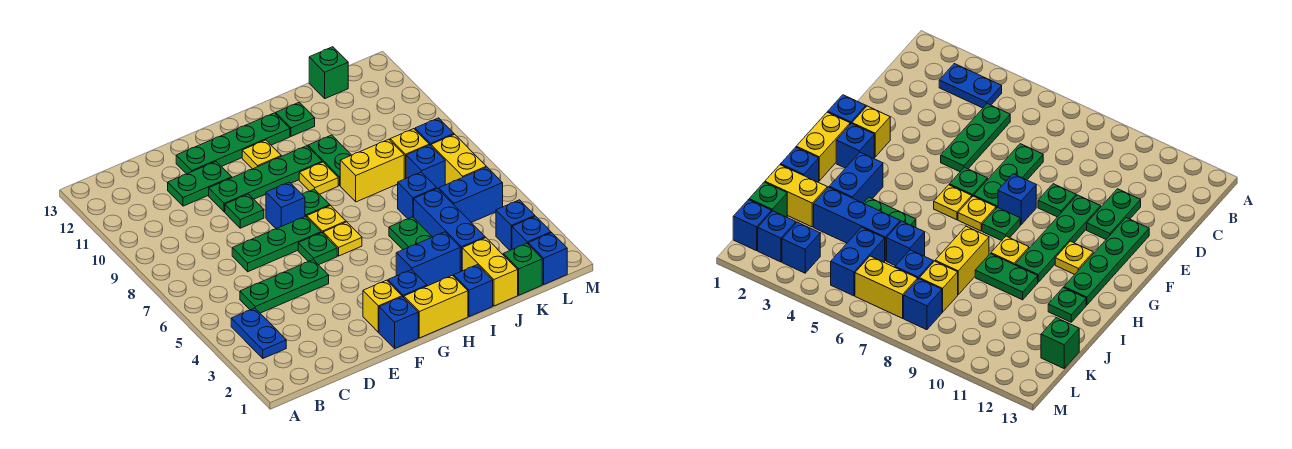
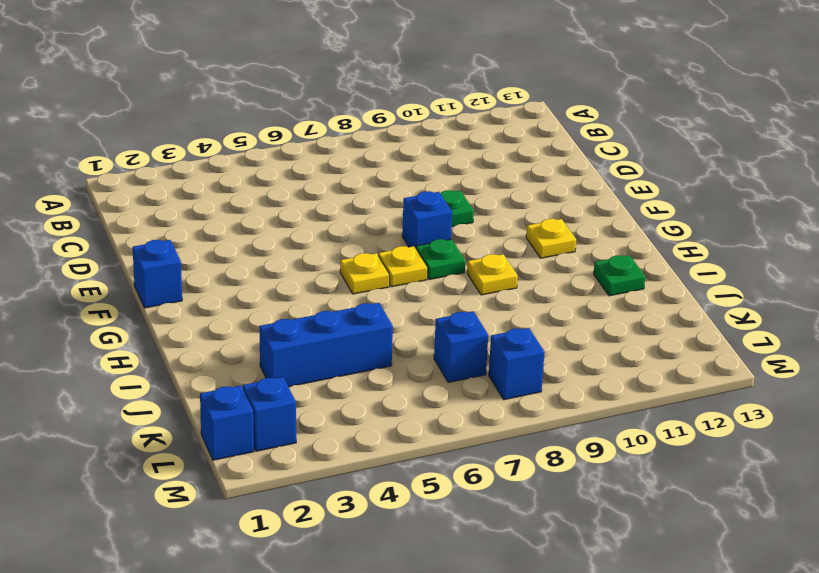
none -> blue plate B3:B4 level 1
none -> green plate C5:E5 level 1
none -> green plate D7:F7 level 1
none -> green plate D11:E11 level 1

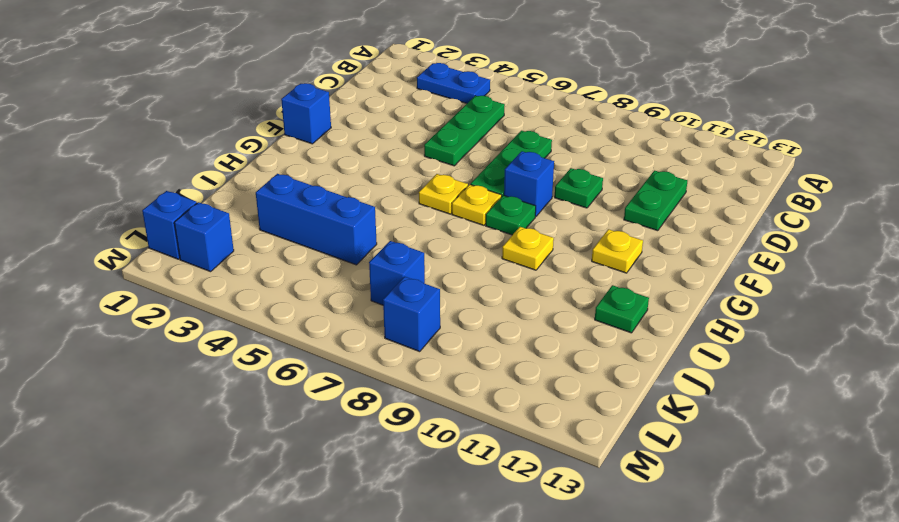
none -> green plate E10:H10 level 1
none -> green plate E12:H12 level 1
none -> yellow brick F2 level 1
none -> green plate F6 level 1

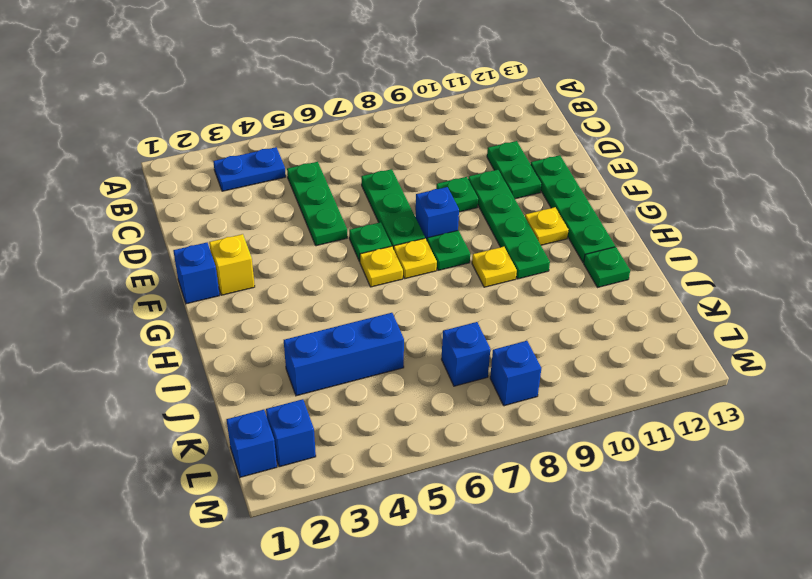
none -> yellow brick G1:H1 level 1
none -> blue brick G2 level 1
none -> blue brick H3:I3 level 1
none -> blue brick I1 level 1

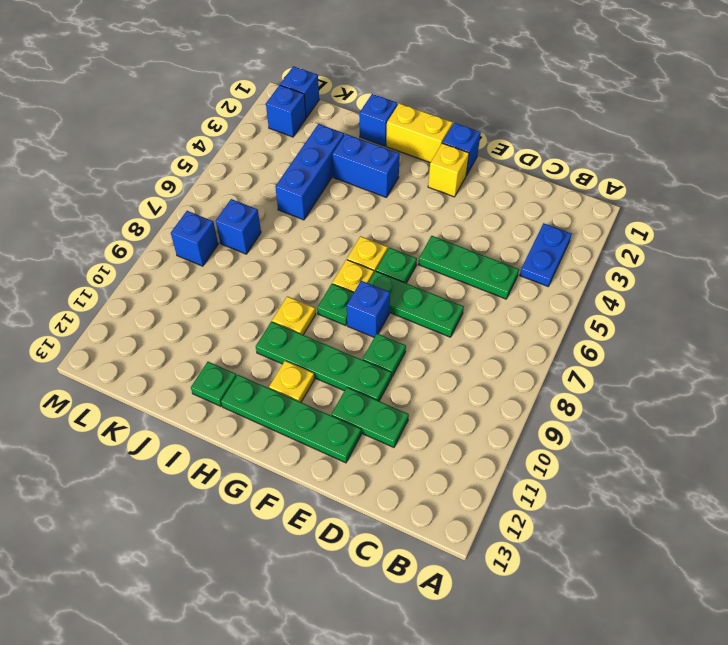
none -> blue brick G2 level 1
none -> green plate I4:I5 level 1
none -> yellow brick I8:J8 level 1
none -> green plate I9:I10 level 1

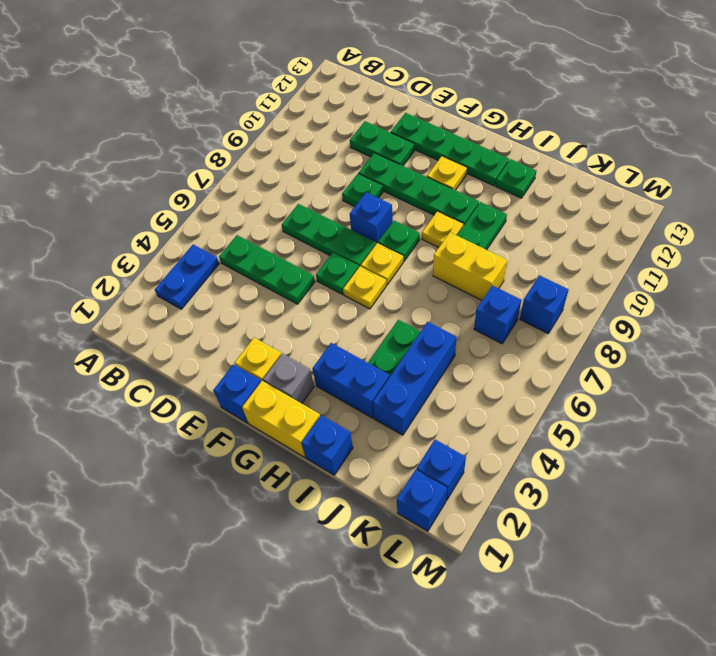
grey brick G2 level 1 -> blue brick G2 level 1
none -> yellow brick J1:J2 level 1
none -> blue brick J6 level 1
none -> green brick K1 level 1
none -> blue brick K5:L5 level 1

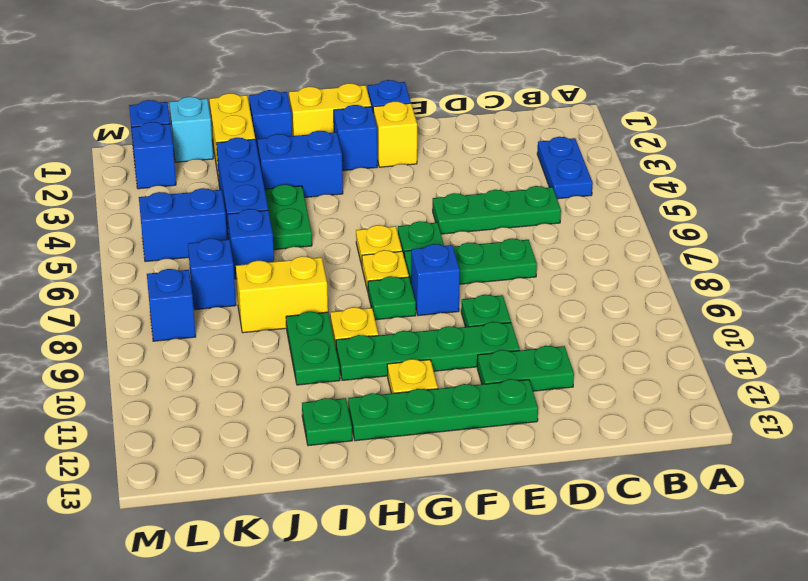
cyan brick K1 level 1 -> green brick K1 level 1
none -> yellow brick K8 level 1
none -> green brick K13 level 1
none -> blue brick L3 level 1
none -> yellow brick L6:L7 level 1

